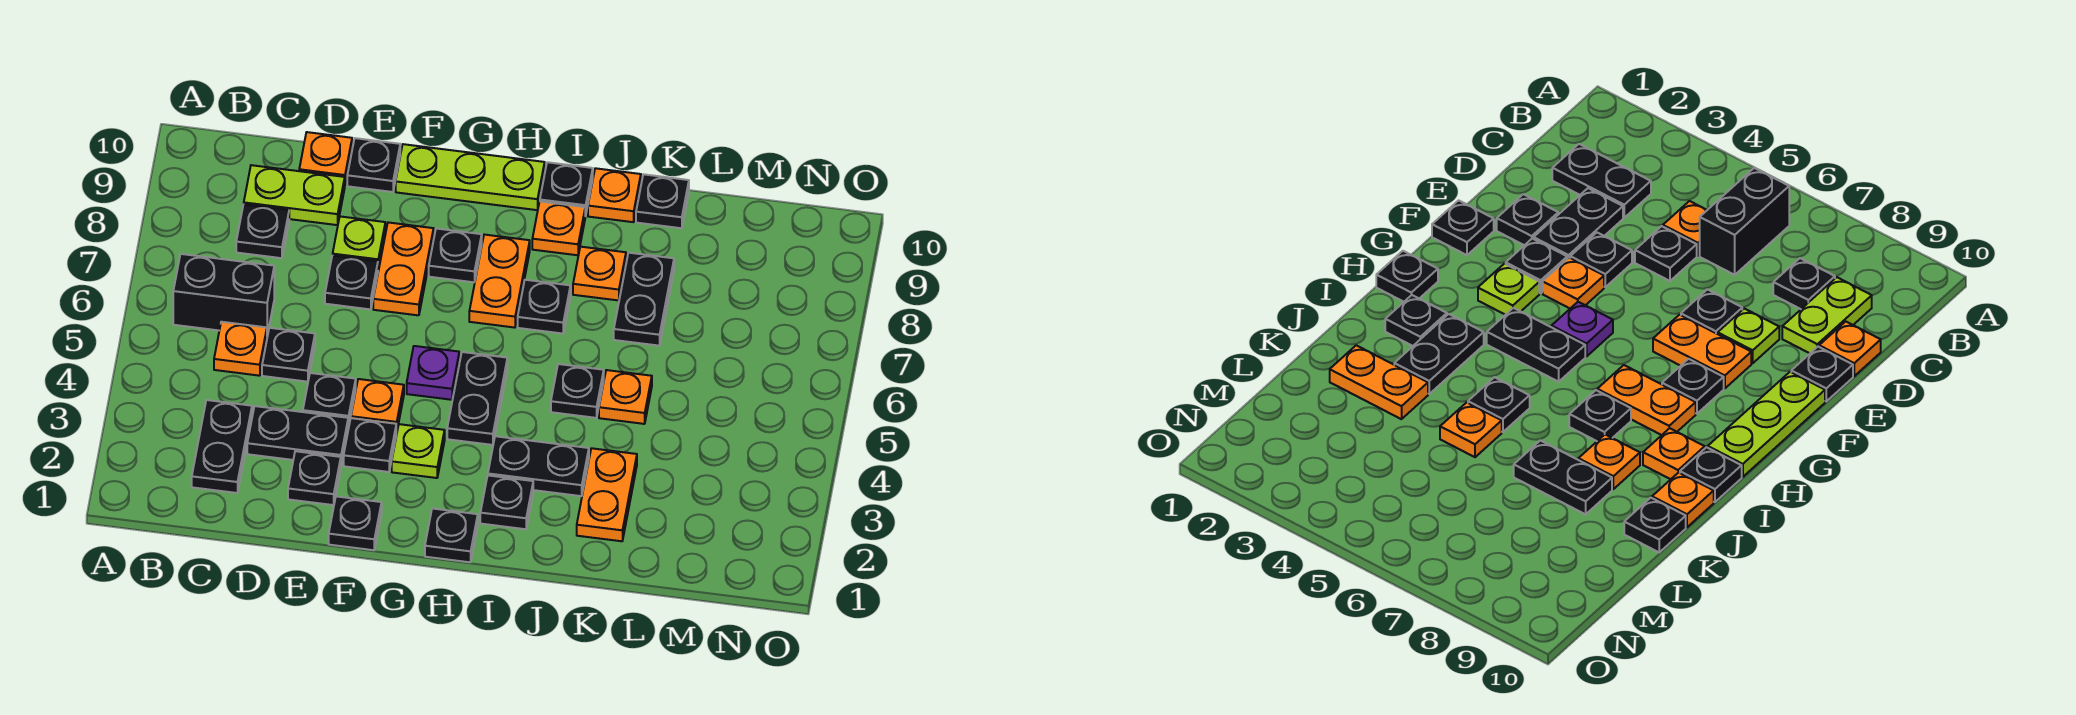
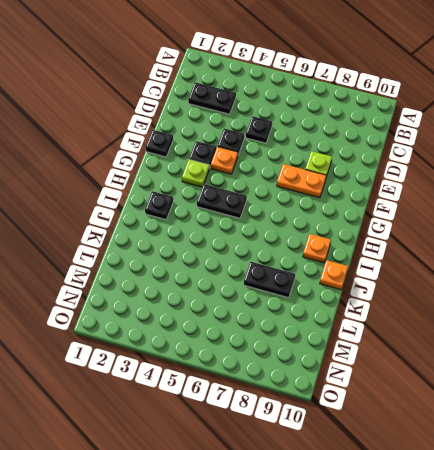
none -> black brick B6:C6 level 1
none -> orange plate C5 level 1
none -> black plate C8 level 1
none -> lime plate C9:D9 level 1

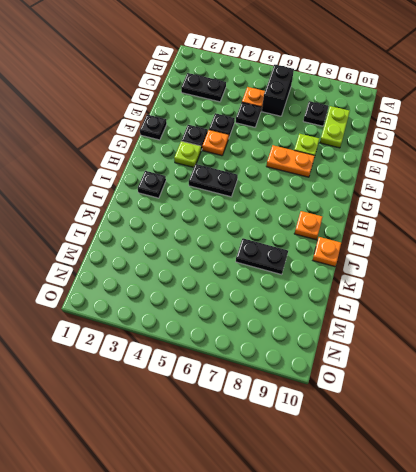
none -> black plate D3:E3 level 1
none -> orange plate D10 level 1
none -> black plate E2 level 1
none -> black plate E7 level 1

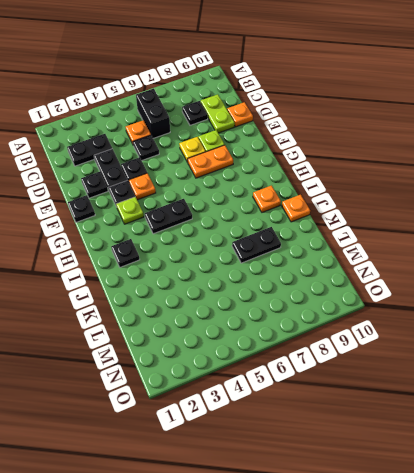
yellow plate E7 level 1 -> black plate E7 level 1
none -> black plate E10 level 1
none -> lime plate F10:H10 level 1
none -> purple plate G5 level 1
none -> black plate G8 level 1

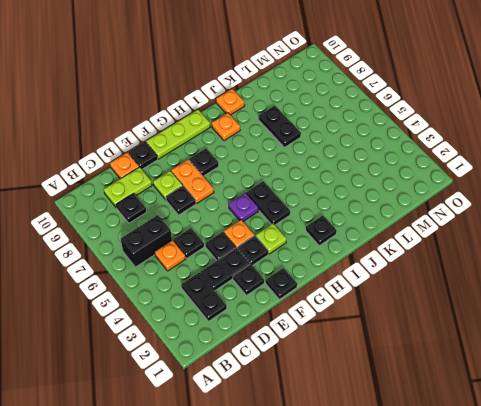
none -> black plate H1 level 1
none -> orange plate H7:H8 level 1
none -> black plate I3:J3 level 1
none -> black plate I7 level 1

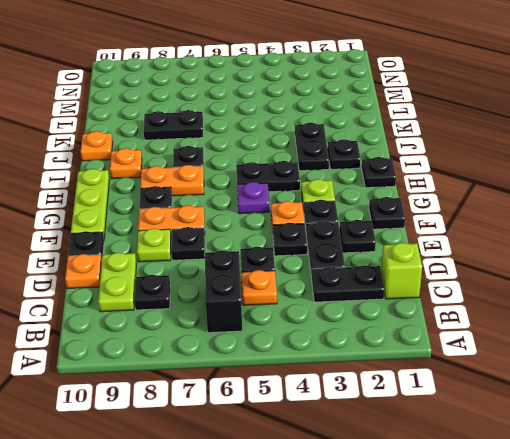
lime brick C1 level 1 -> none
none -> black plate I10 level 1
none -> black plate J5 level 1
none -> orange plate J8 level 1
none -> orange plate K2:K3 level 1

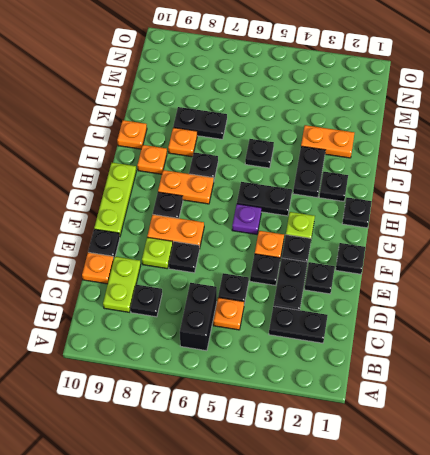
none -> black plate I10 level 1
none -> orange plate K5 level 1
none -> black plate K10 level 1

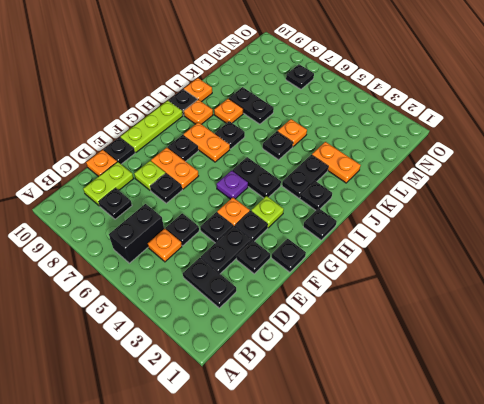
black plate N7 level 1 -> black plate K10 level 1

